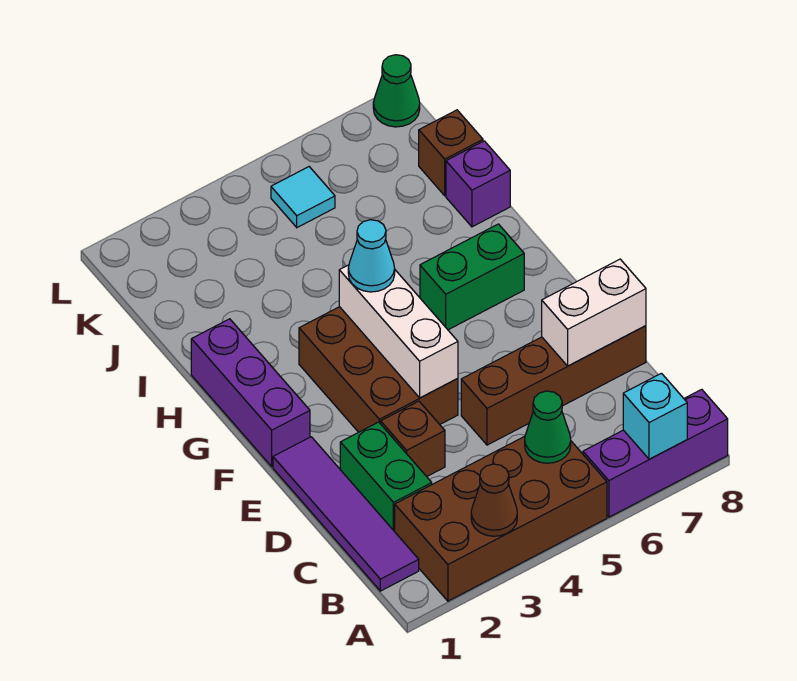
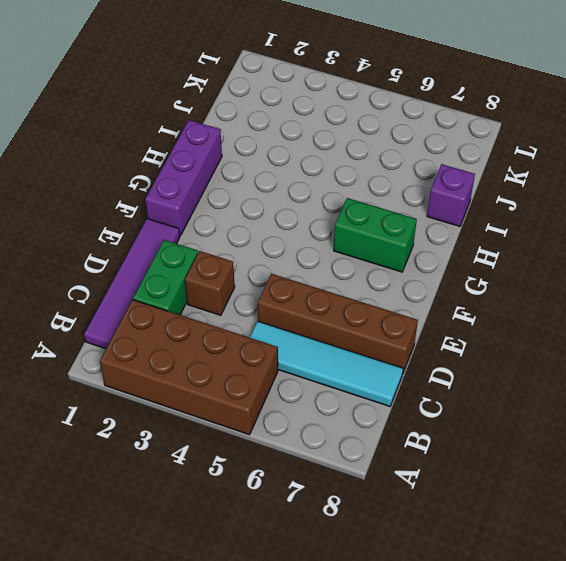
cyan tile C5:C8 level 1 -> none
none -> purple brick A6:A8 level 1
none -> brown brick E3:G4 level 1
none -> brown brick J8 level 1

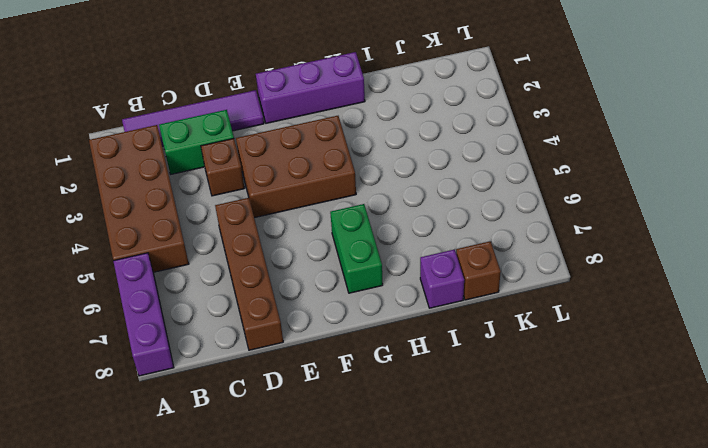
none -> cyan tile K5 level 1
none -> green cone L8 level 1
none -> brown cone A3 level 2

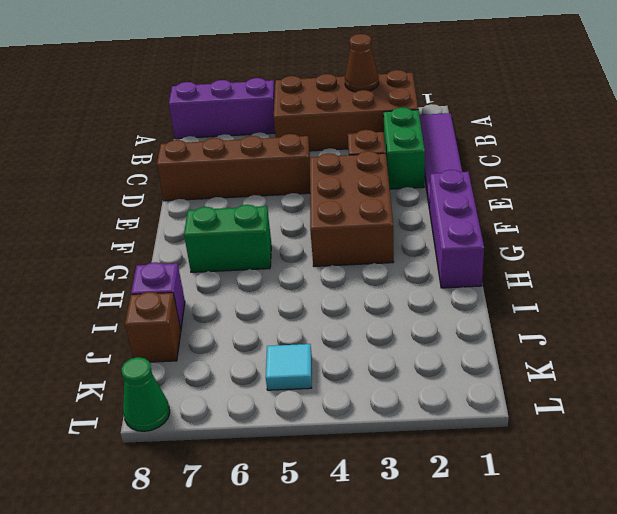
none -> cyan brick A7 level 2
none -> green cone B5 level 2
none -> white brick D7:D8 level 2

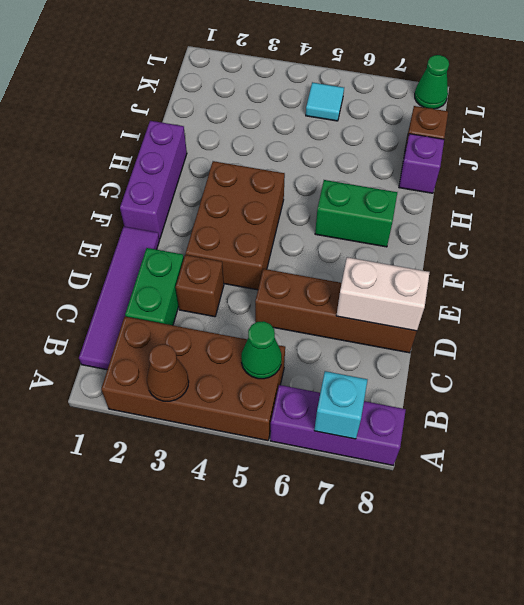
none -> white brick E4:G4 level 2
none -> cyan cone G4 level 3

